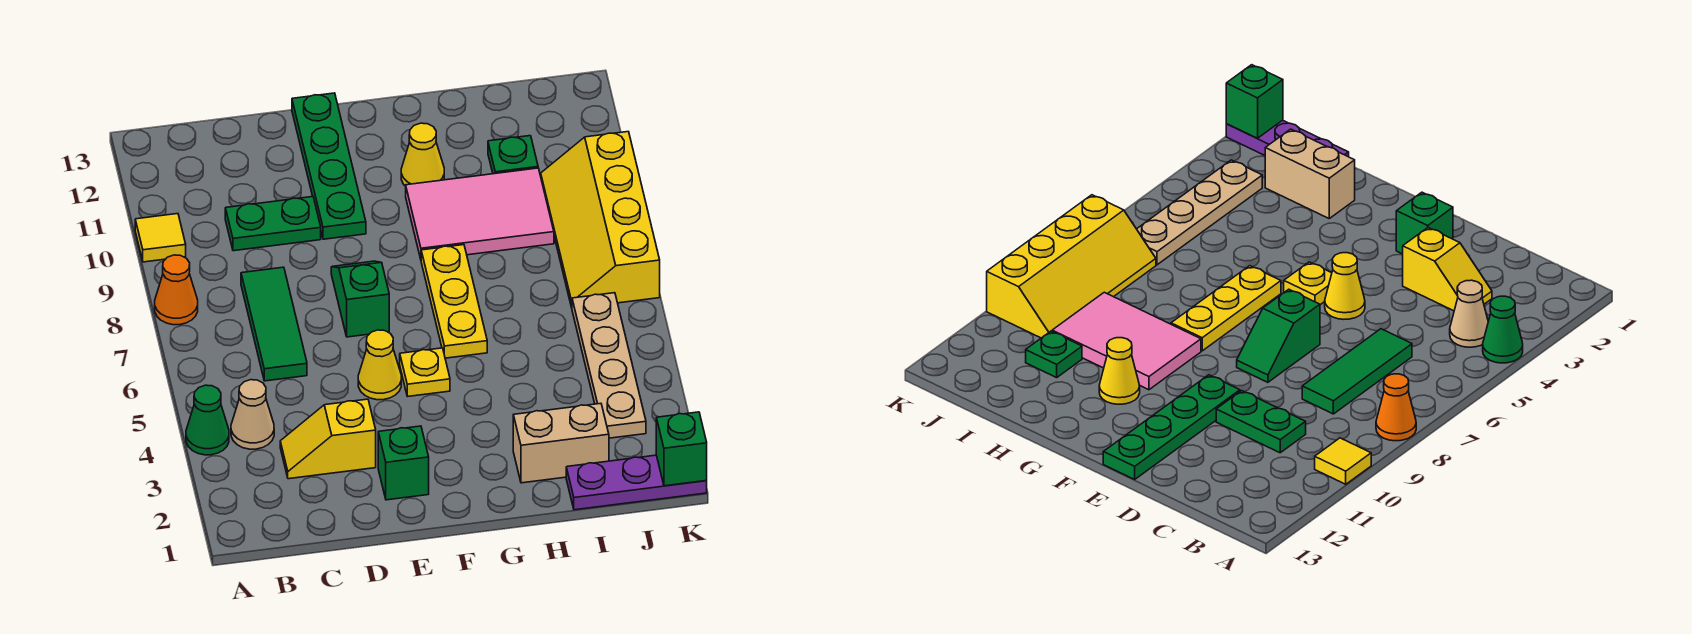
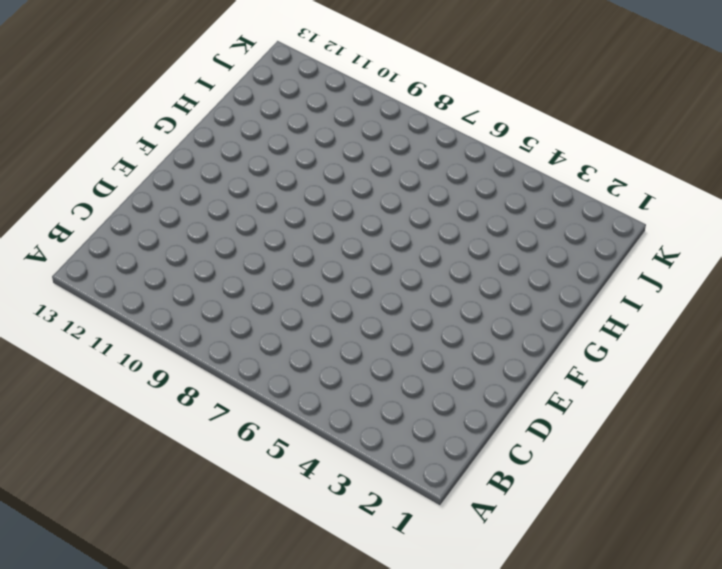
none -> green cone A4 level 1
none -> orange cone A8 level 1
none -> yellow tile A10 level 1

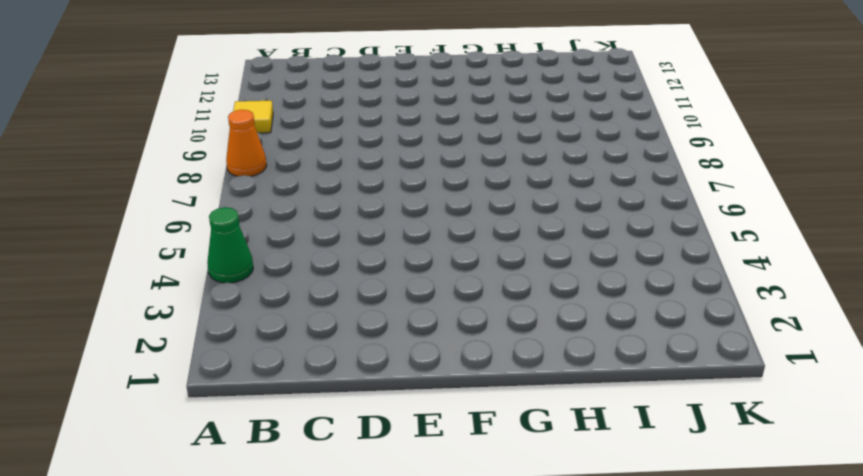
none -> tan cone B4 level 1
none -> yellow slope C3:D3 level 1 top D
none -> green tile C6:C8 level 1

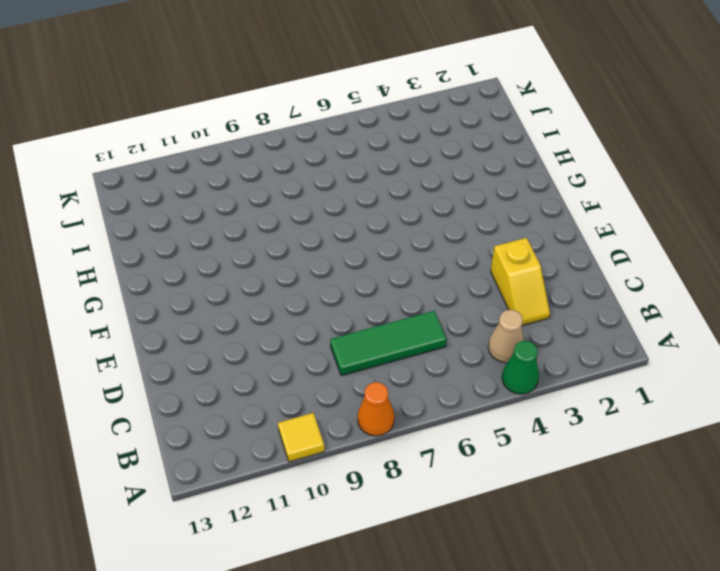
none -> green plate C10:D10 level 1
none -> green brick E2 level 1
none -> yellow cone E5 level 1

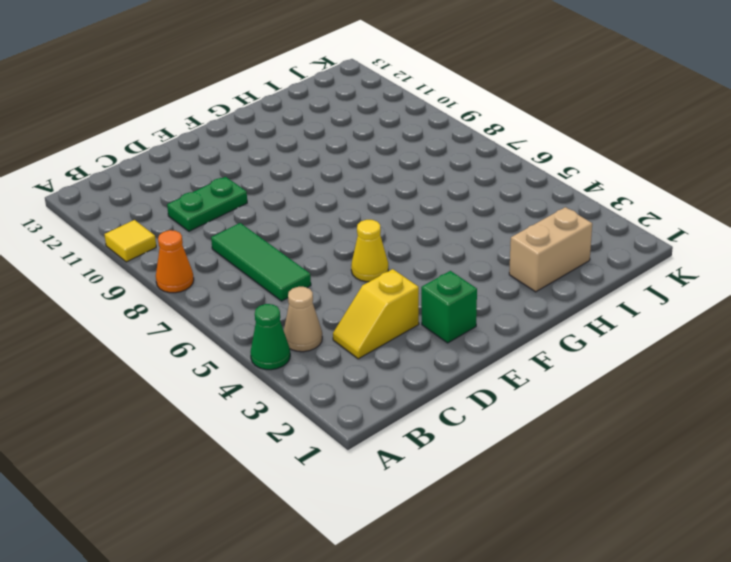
none -> green slope E7:E8 level 1 top 7
none -> green plate E10:E13 level 1
none -> yellow plate F5 level 1

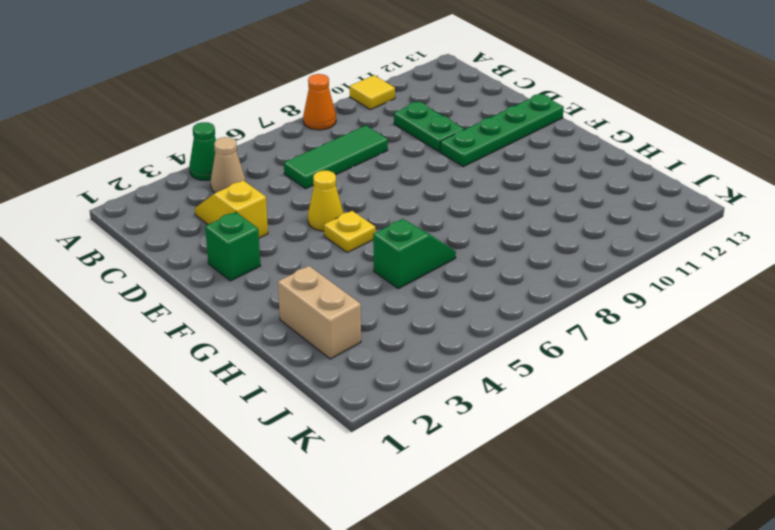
green slope H5:H6 level 1 top 5 -> green slope E7:E8 level 1 top 7
none -> yellow plate G6:G8 level 1
none -> pink tile G9:I10 level 1
none -> yellow cone G11 level 1

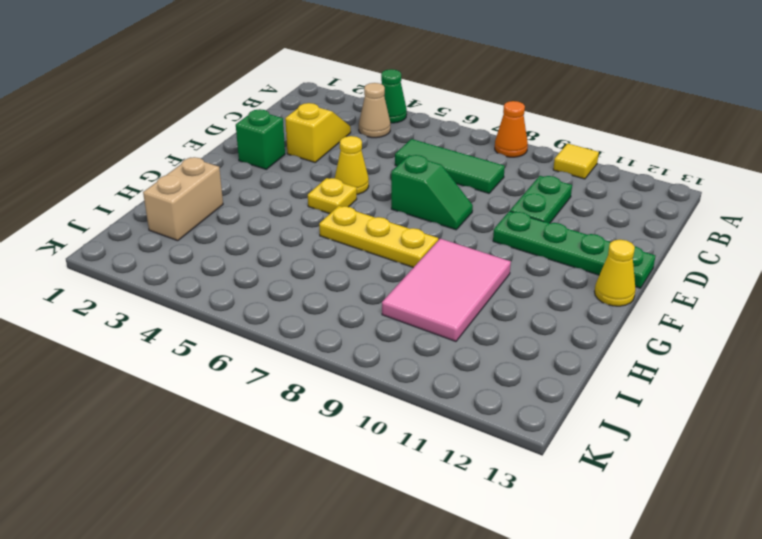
yellow cone F13 level 1 -> yellow cone G11 level 1
none -> purple plate I1:K1 level 1
none -> green plate I11 level 1
none -> tan plate J3:J6 level 1

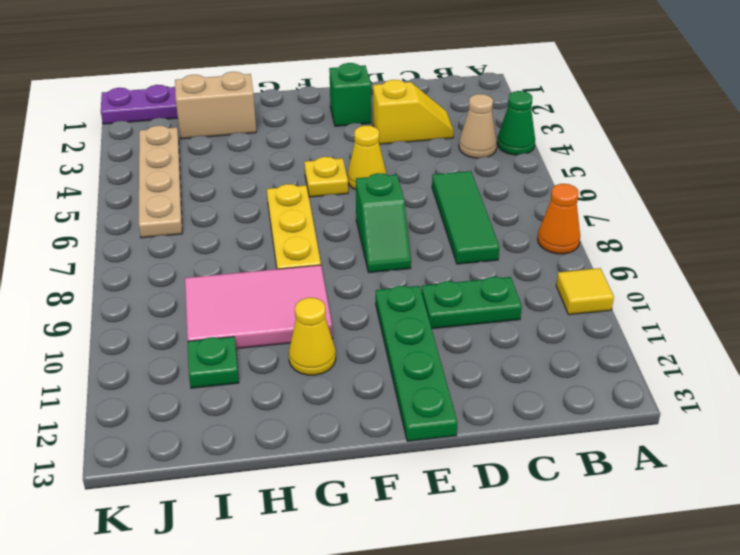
none -> yellow slope J7:K10 level 1 top K
none -> green brick K1 level 2

